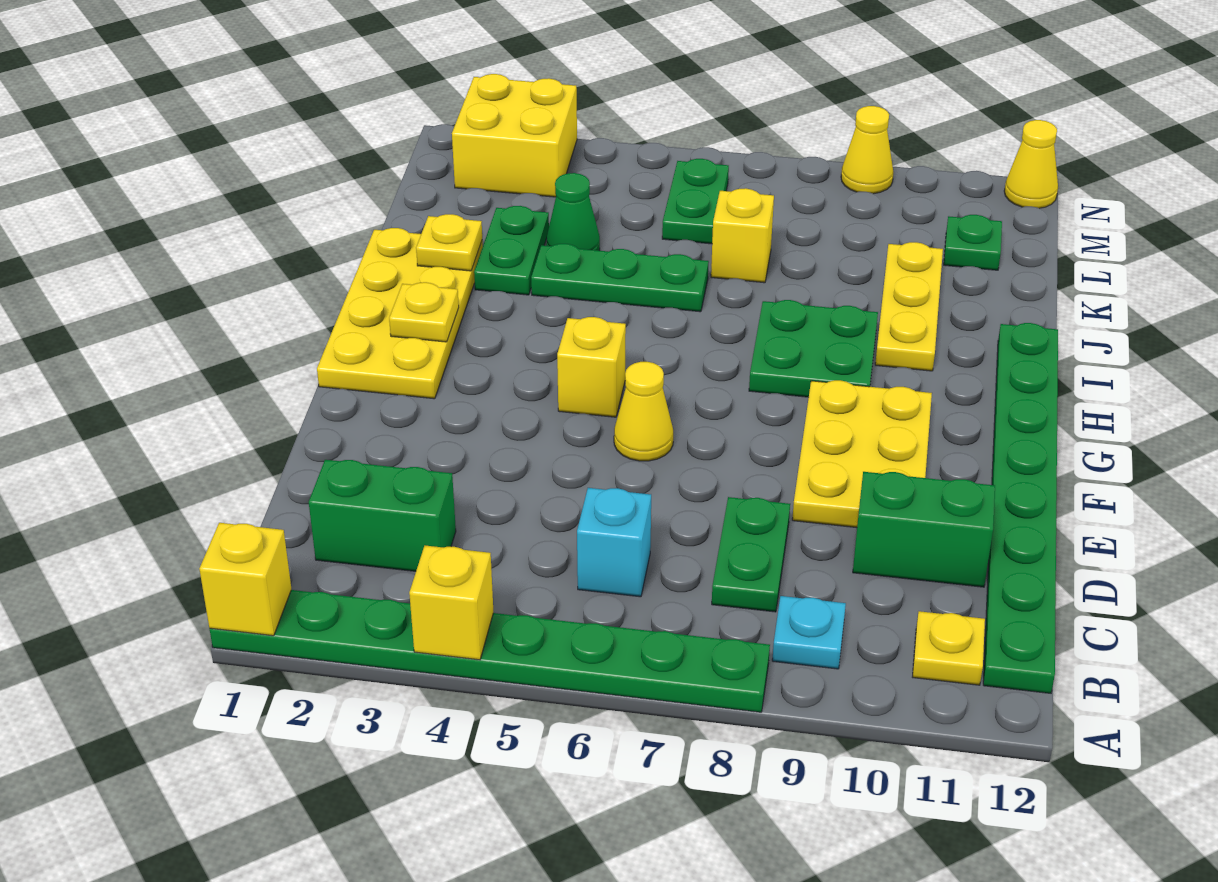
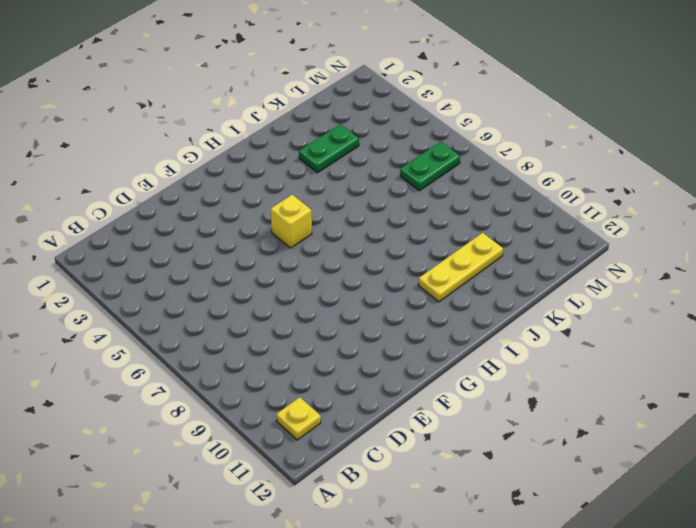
none -> green plate A1:A8 level 1
none -> cyan plate B9 level 1
none -> green plate B12:I12 level 1

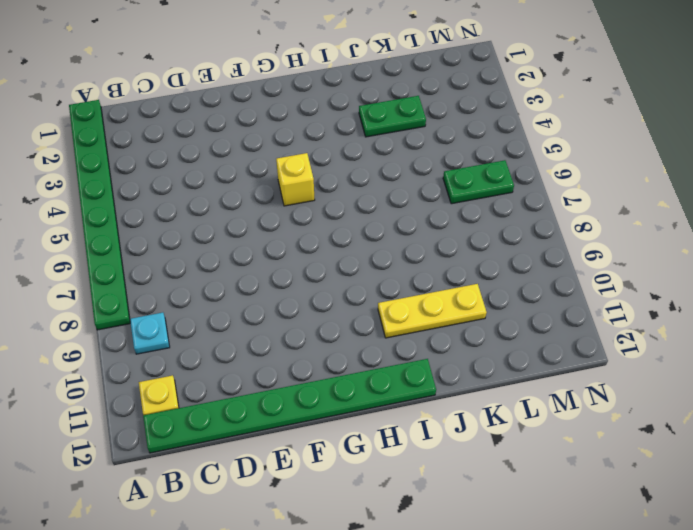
none -> green brick C2:C3 level 1
none -> cyan brick C6 level 1
none -> green plate C8:D8 level 1

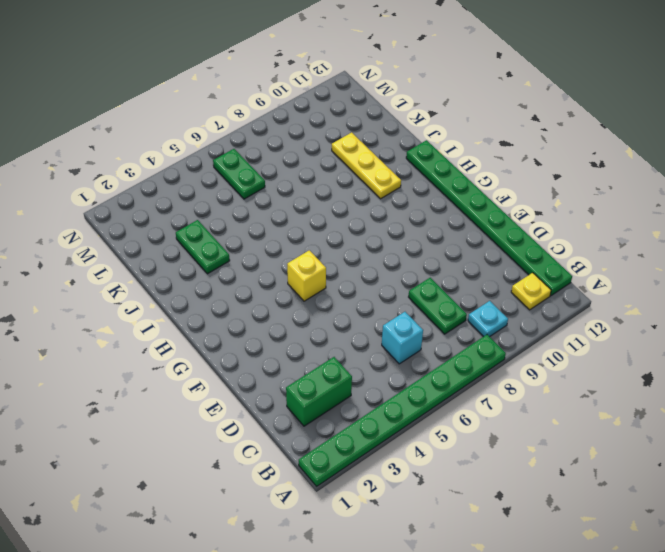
none -> green brick D10:D11 level 1
none -> yellow plate E9:G10 level 1
none -> yellow cone F6 level 1

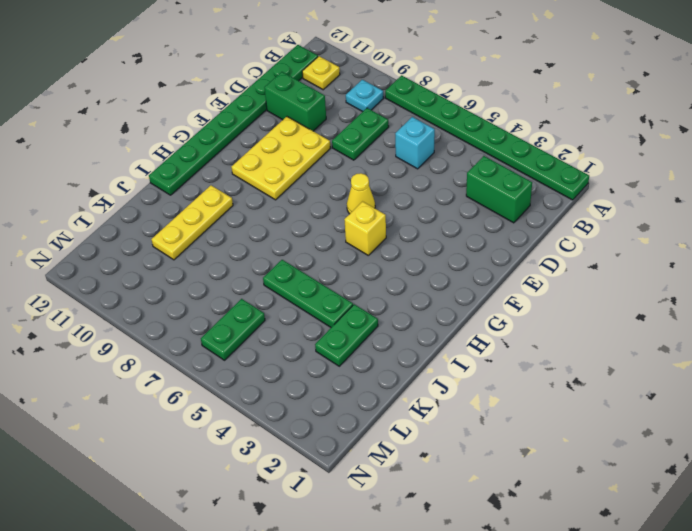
none -> yellow plate G1:J2 level 1
none -> green plate H8:I9 level 1
none -> green cone K4 level 1

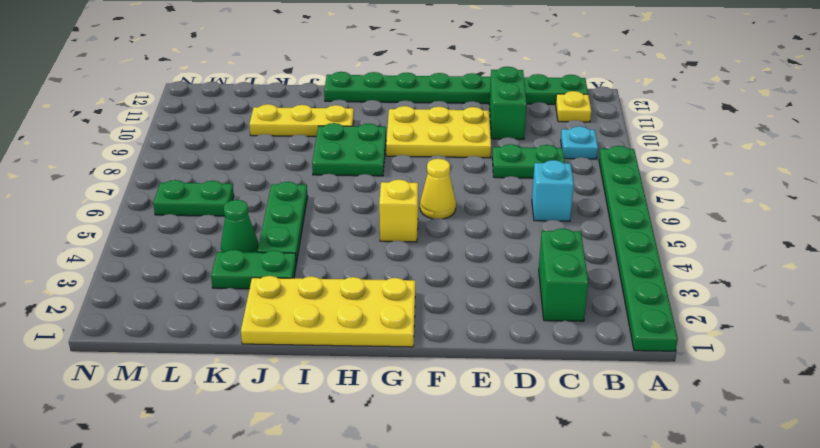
none -> yellow brick K7 level 1
none -> green plate L11 level 1
none -> yellow brick M2:N3 level 1

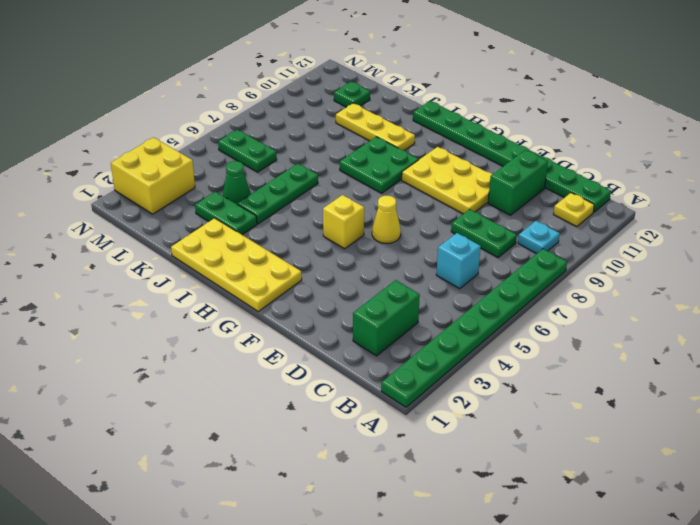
none -> yellow brick K7 level 1
none -> yellow cone N9 level 1
none -> yellow cone N12 level 1

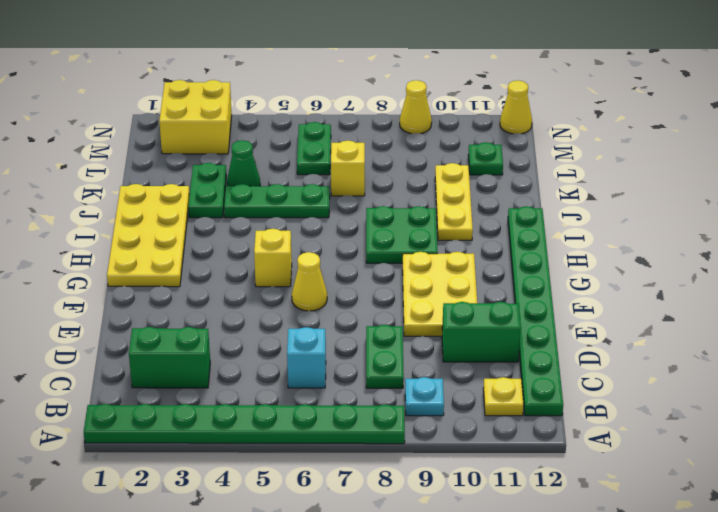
none -> yellow brick A1 level 2
none -> yellow brick A4 level 2
none -> yellow plate H2 level 2

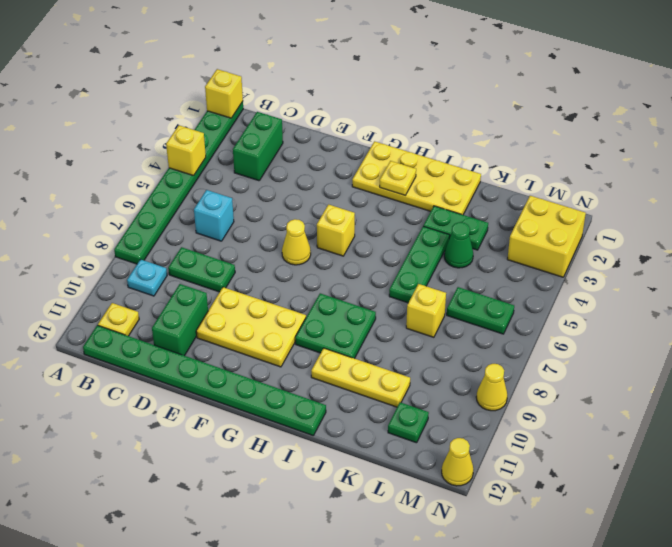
none -> yellow plate J2 level 2

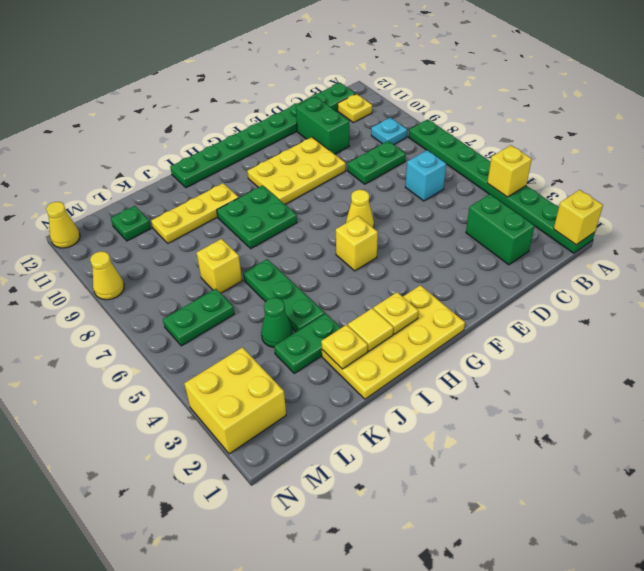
yellow tile I2 level 2 -> none

